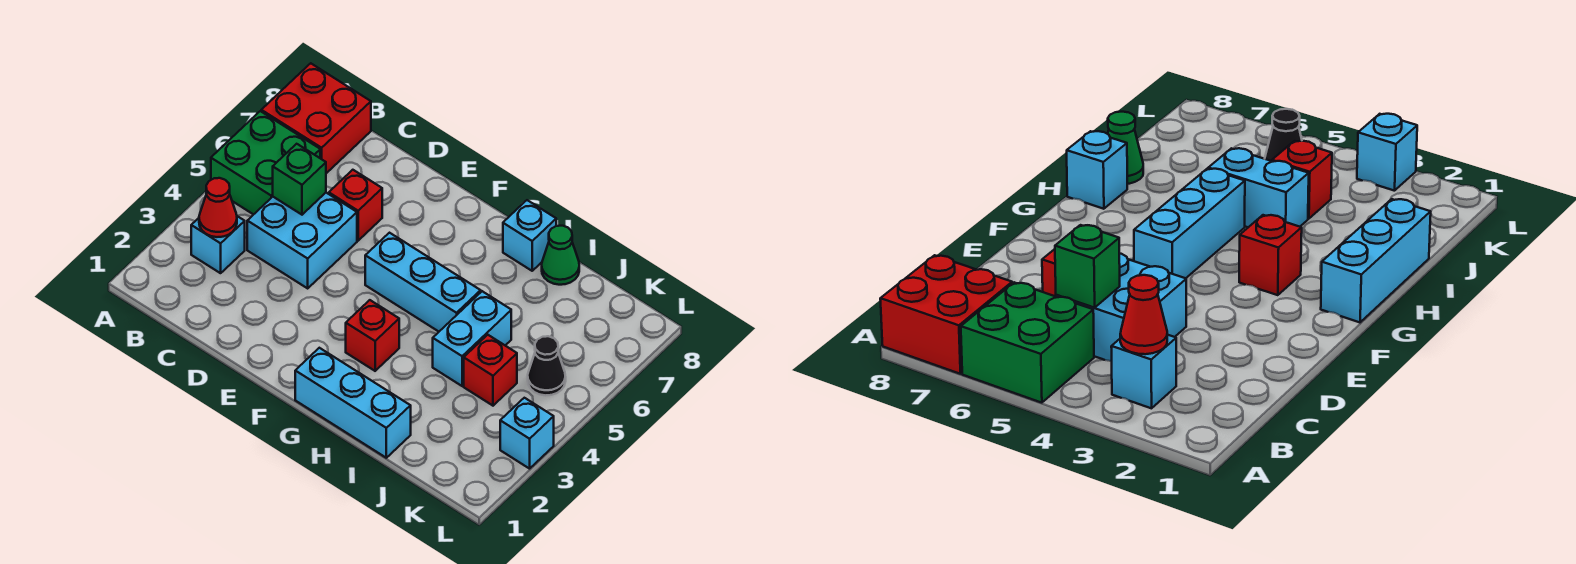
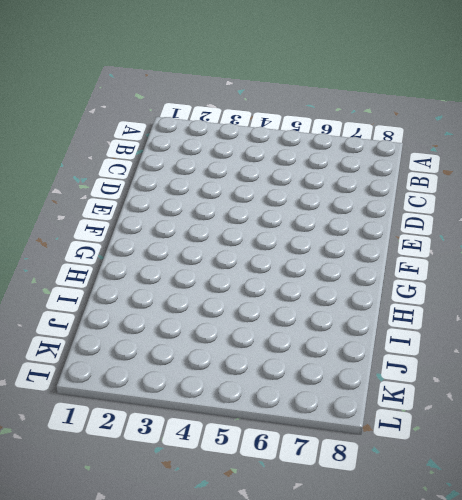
none -> green brick A5:B6 level 1
none -> red brick A7:B8 level 1
none -> cyan brick B3 level 1

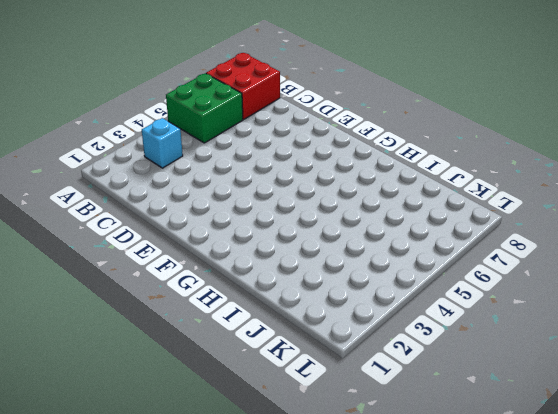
none -> cyan brick C4:D5 level 1
none -> red brick D6 level 1
none -> cyan brick F5:H5 level 1

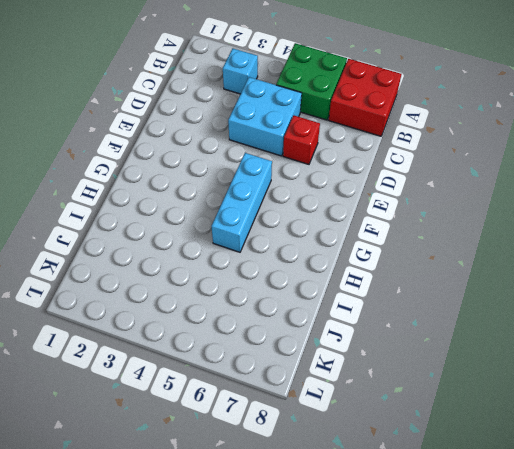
none -> cyan brick G1:I1 level 1
none -> red brick G3 level 1
none -> cyan brick H8 level 1

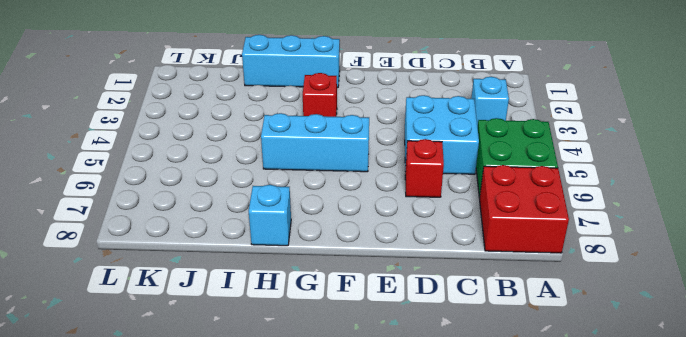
none -> cyan brick I4:I5 level 1
none -> green cone I8 level 1
none -> red brick J4 level 1

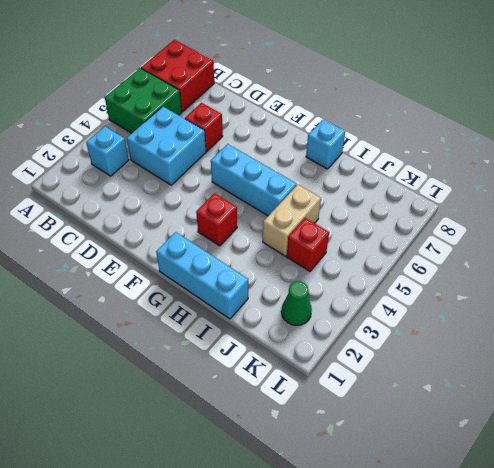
tan brick I4:I5 level 1 -> cyan brick I4:I5 level 1
green cone K2 level 1 -> green cone I8 level 1
none -> black cone K5 level 1
none -> cyan brick L3 level 1
none -> red cone B3 level 2

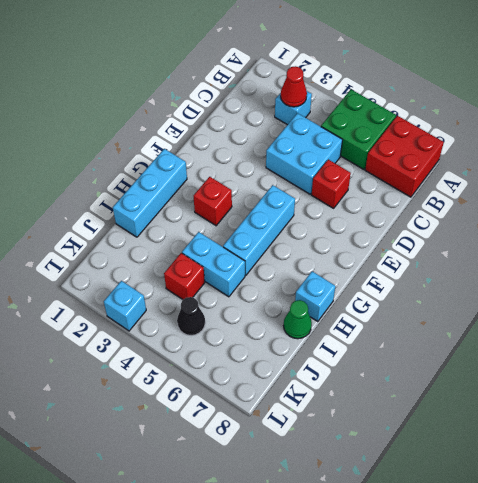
none -> green brick C5 level 2

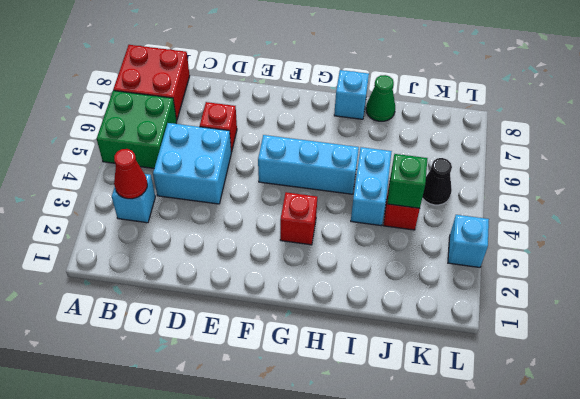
green brick J4 level 2 -> green brick C5 level 2
none -> cyan brick G1:I1 level 1

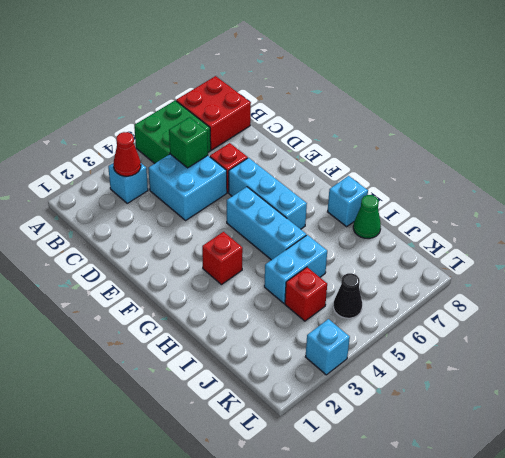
cyan brick E6:G6 level 1 -> cyan brick G1:I1 level 1

